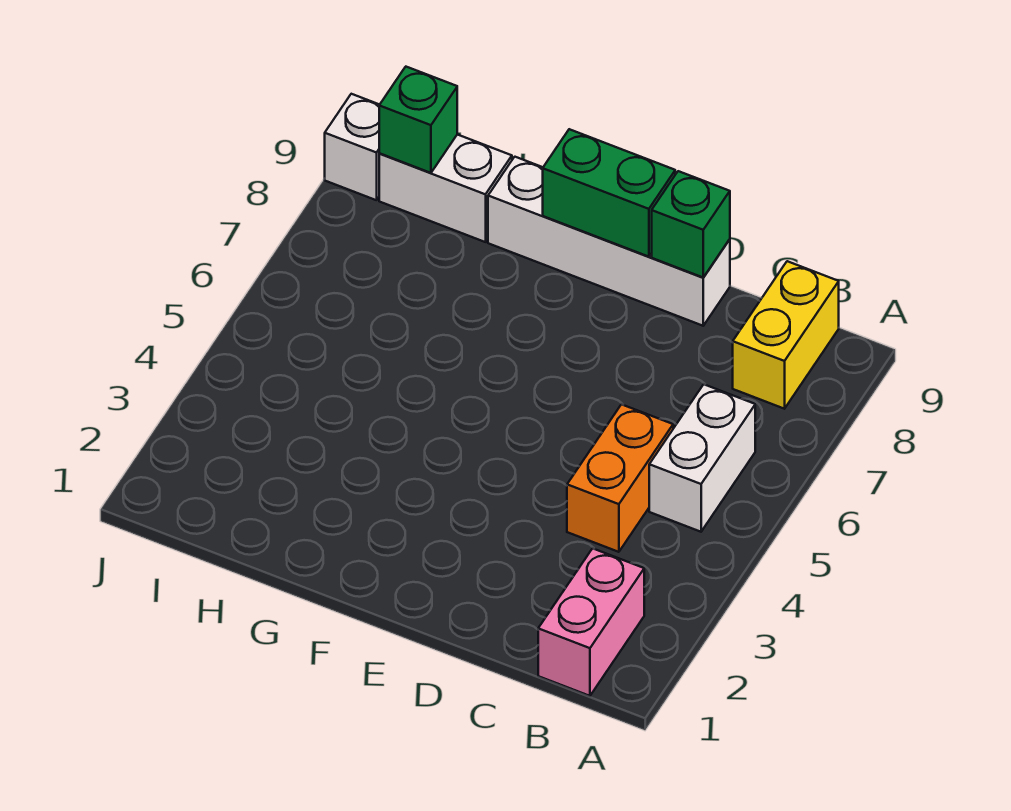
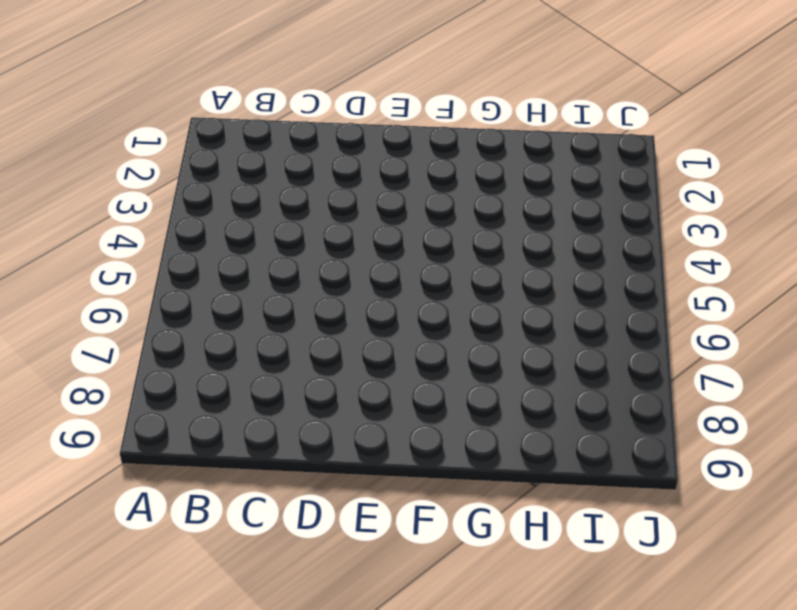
none -> pink brick B1:B2 level 1
none -> white brick B5:B6 level 1

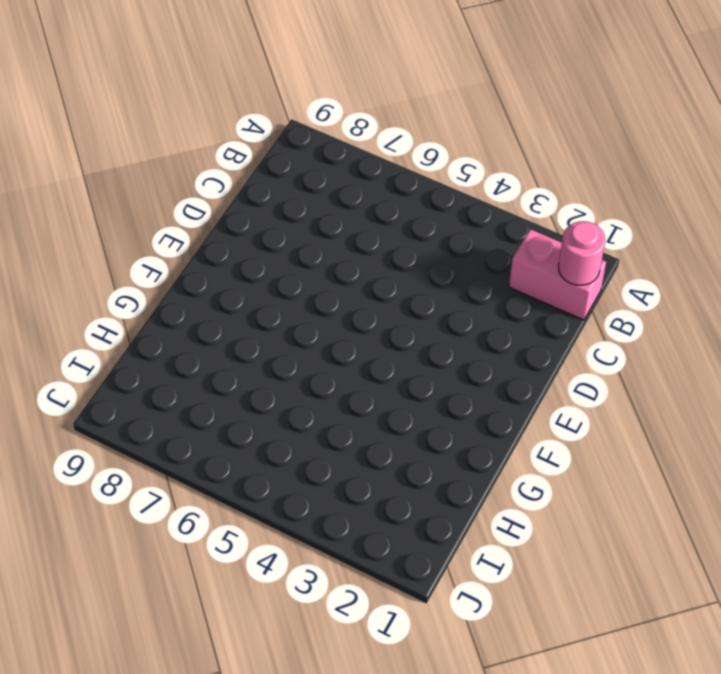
pink round brick B1 level 2 -> none
none -> white brick B5:B6 level 1
none -> yellow brick B8:B9 level 1

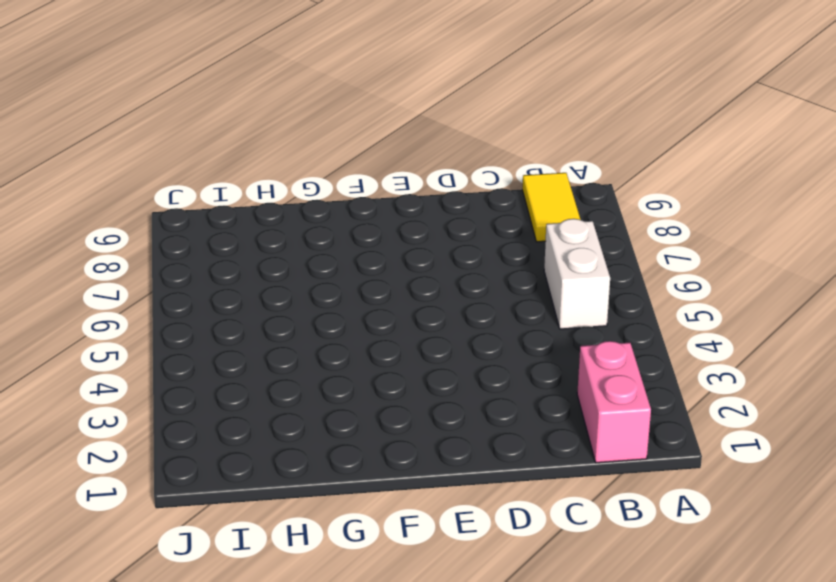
yellow tile B8:B9 level 1 -> yellow brick B8:B9 level 1
none -> orange brick C4:C5 level 1
none -> white brick D9:G9 level 1

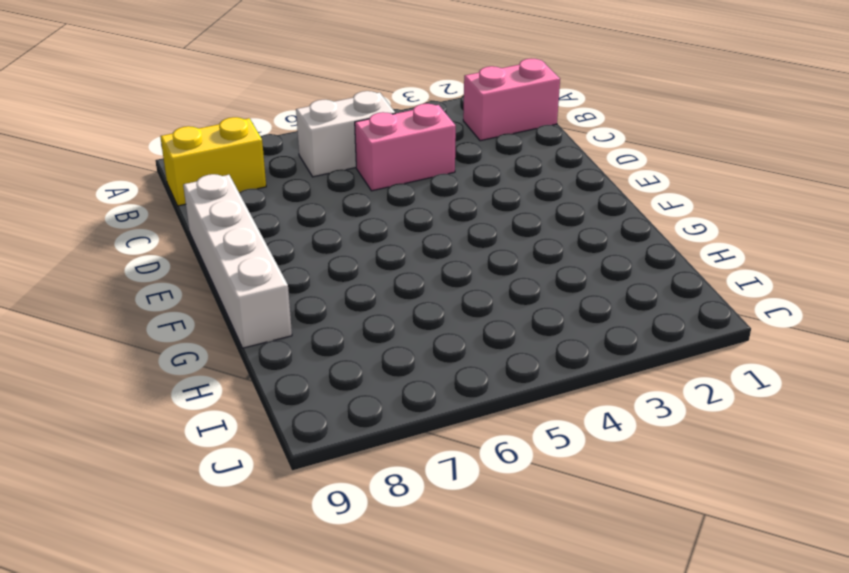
pink brick C4:C5 level 1 -> orange brick C4:C5 level 1
none -> white brick H9:I9 level 1
none -> white brick J9 level 1

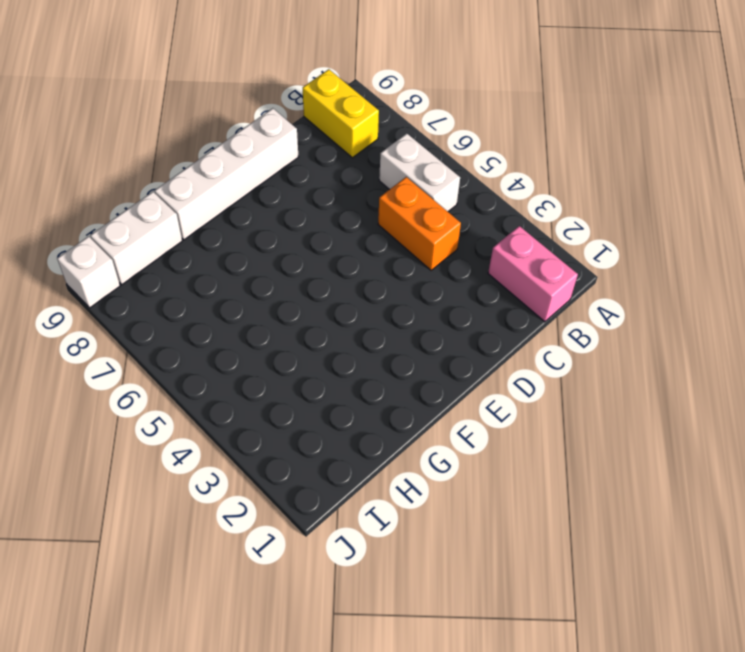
none -> green brick D9 level 2
none -> green brick E9:F9 level 2

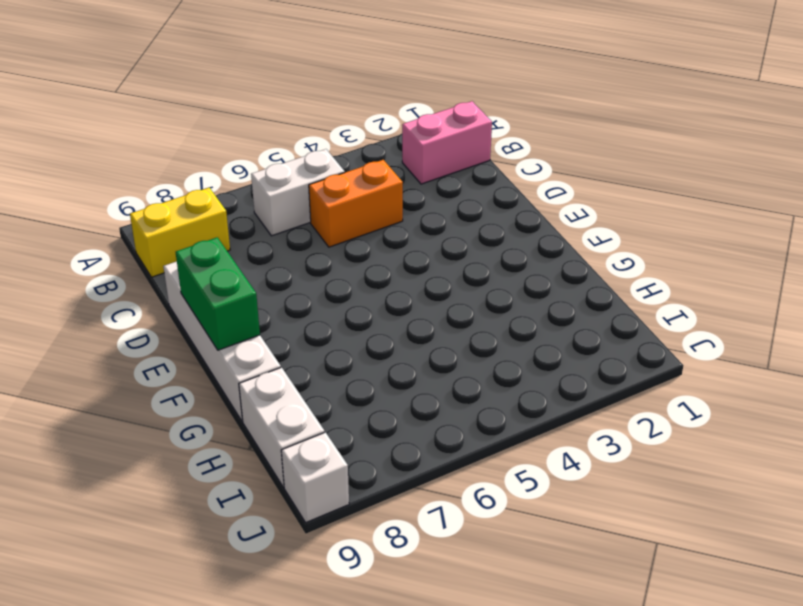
none -> green brick D9 level 2
none -> green brick I9 level 2

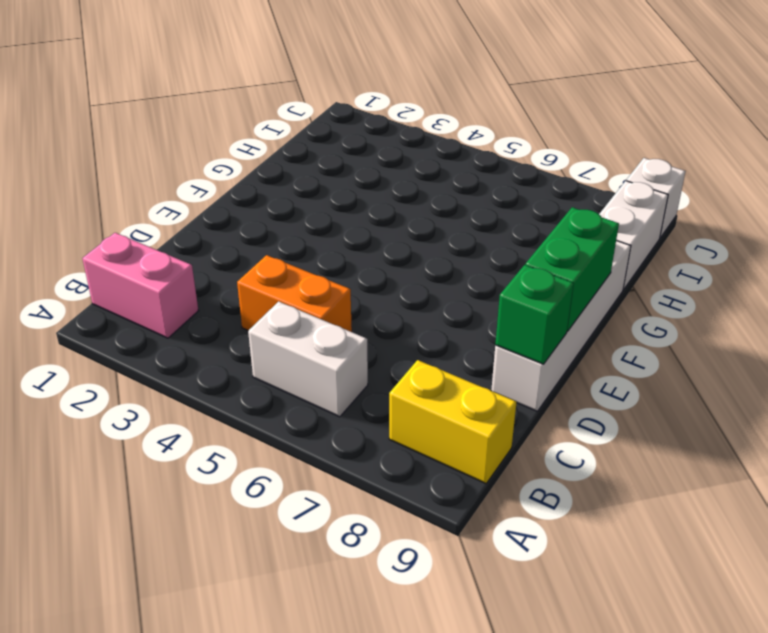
none -> green brick I9 level 2

